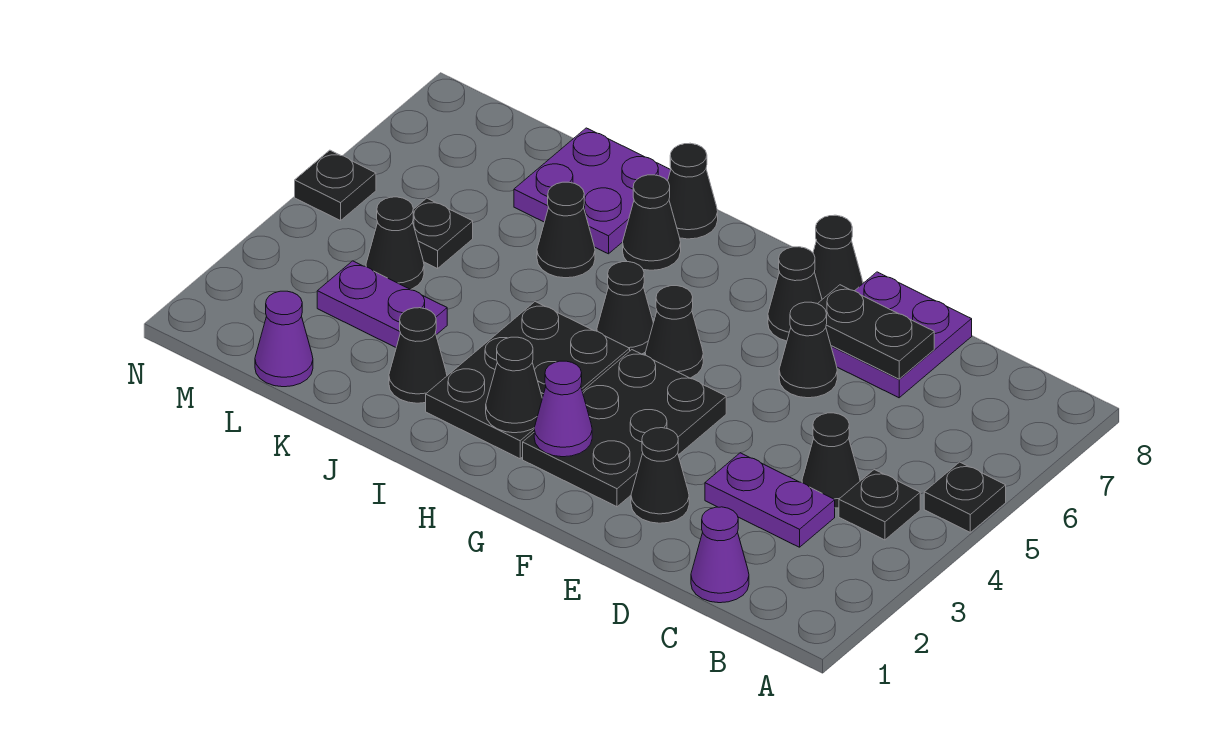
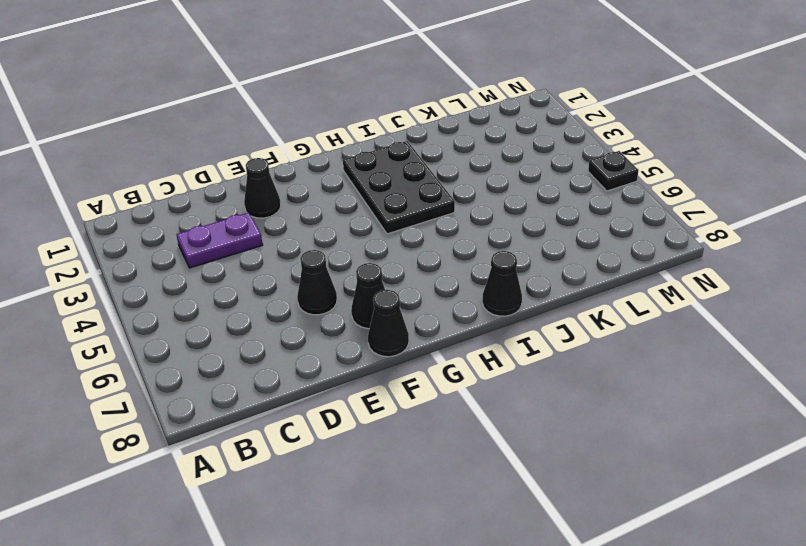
none -> black plate A5 level 1
none -> black plate B4 level 1
none -> purple cone C1 level 1

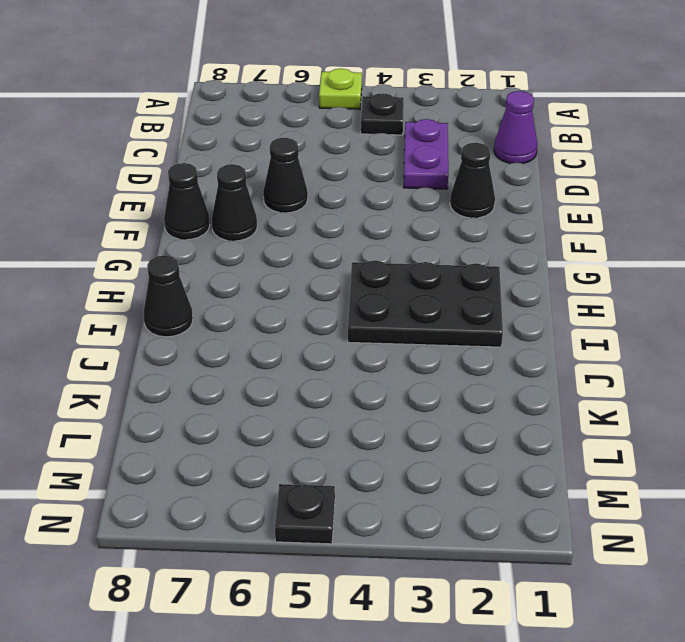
lime plate A5 level 1 -> black plate A5 level 1
none -> black cone C4 level 1
none -> purple plate D7:E8 level 1
none -> black plate F2:G4 level 1

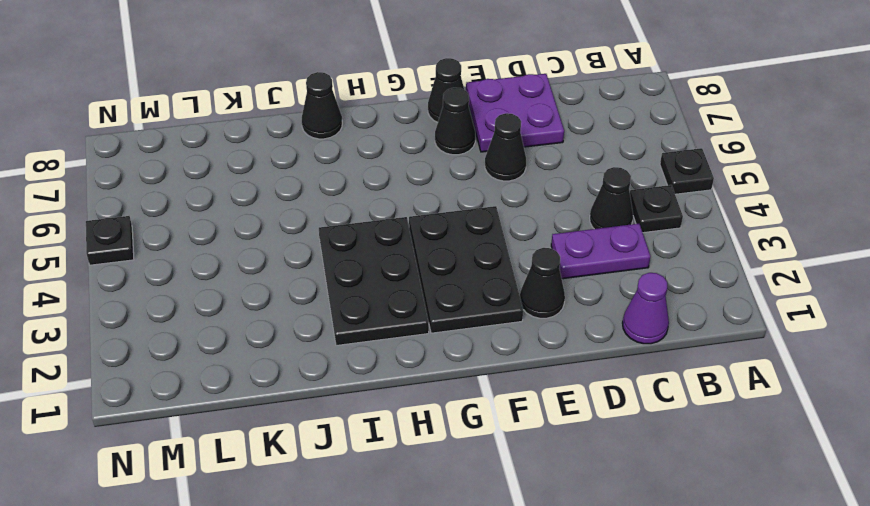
none -> black cone G5 level 1
none -> black cone H5 level 1
none -> black cone I7 level 1

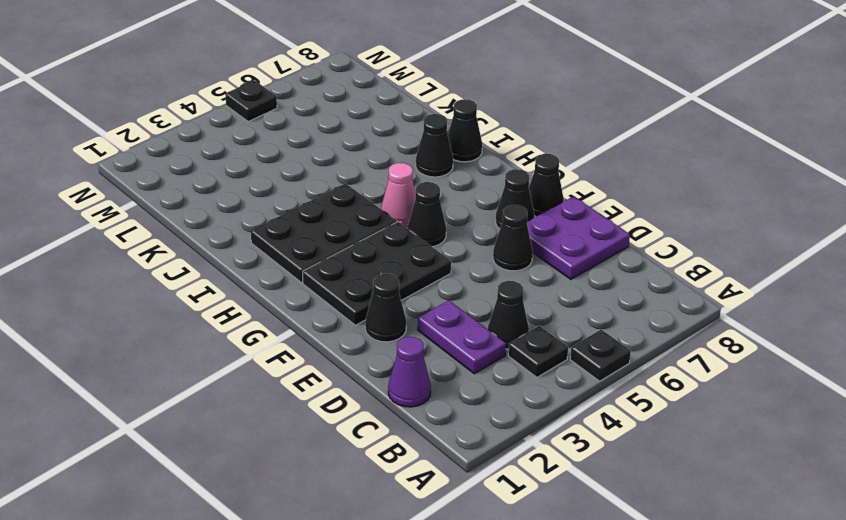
pink cone H5 level 1 -> black cone H5 level 1
none -> black cone J2 level 1
none -> black cone J6 level 1
none -> purple plate J7:K8 level 1

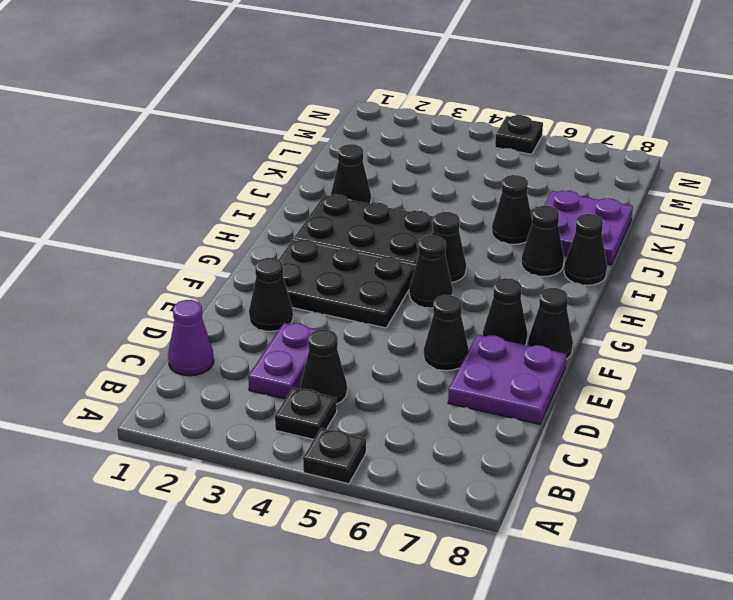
none -> purple plate K3:L3 level 1
none -> purple cone L1 level 1
none -> black cone L4 level 1

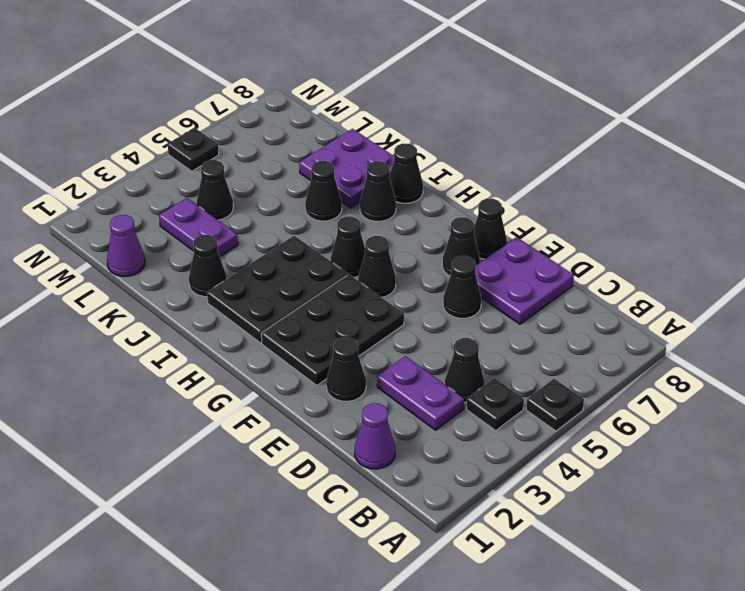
none -> black plate L5 level 1
none -> black plate D7:E7 level 2
none -> purple cone G2 level 2

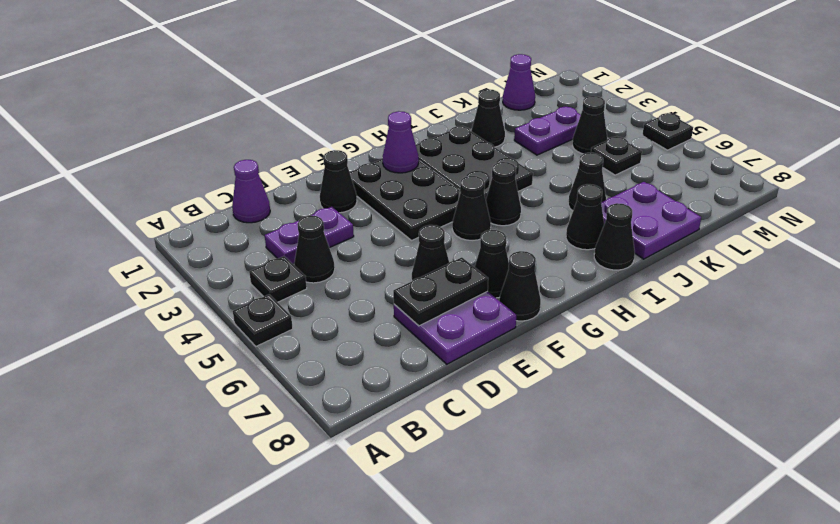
none -> black cone H2 level 2

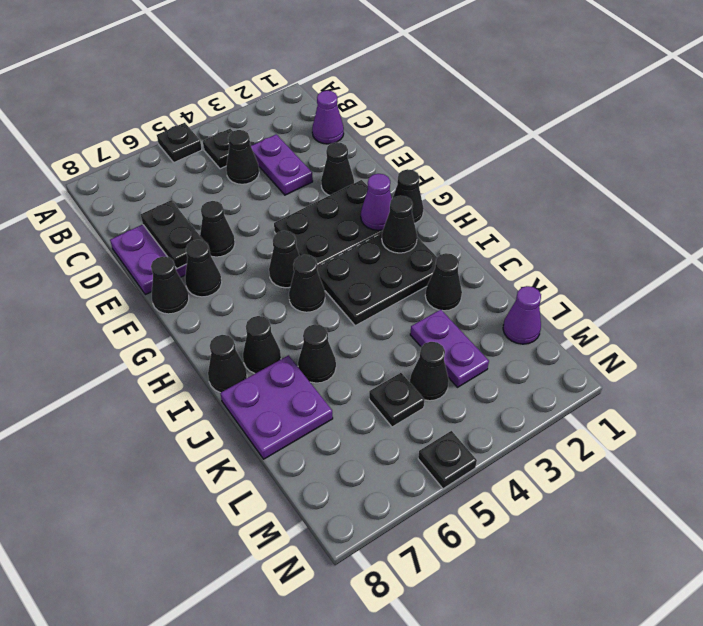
black cone G1 level 1 -> none

